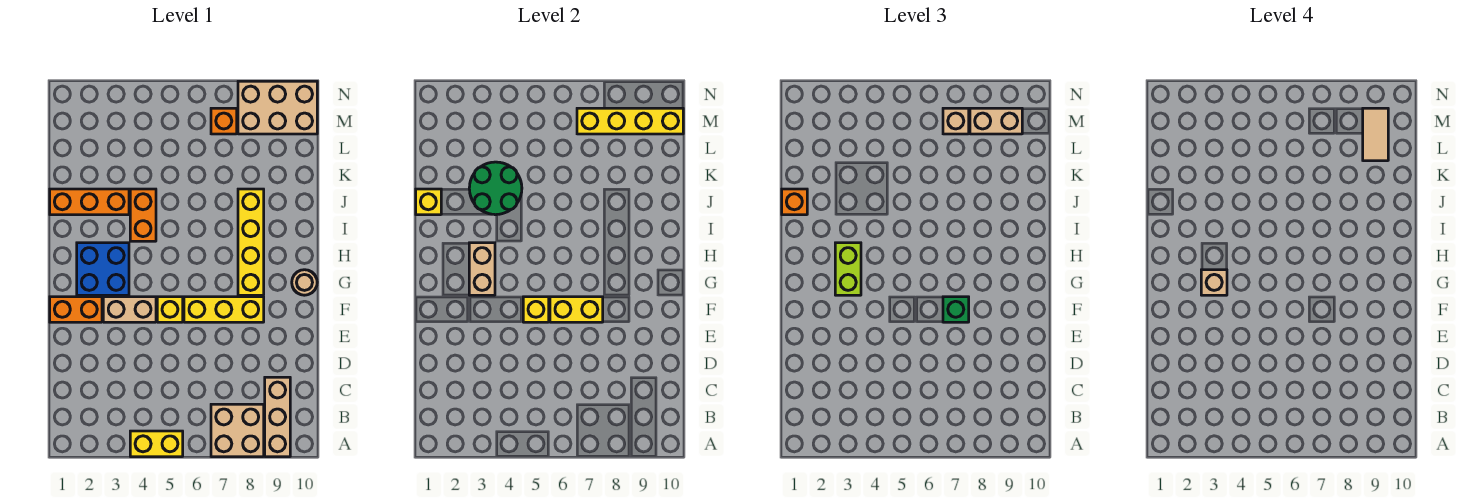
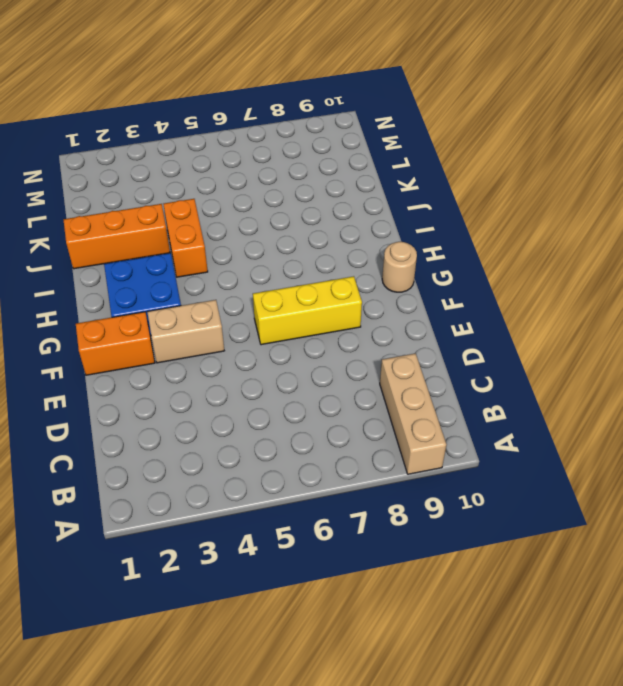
none -> yellow brick A4:A5 level 1
none -> tan brick A7:B8 level 1
none -> yellow brick F5 level 1

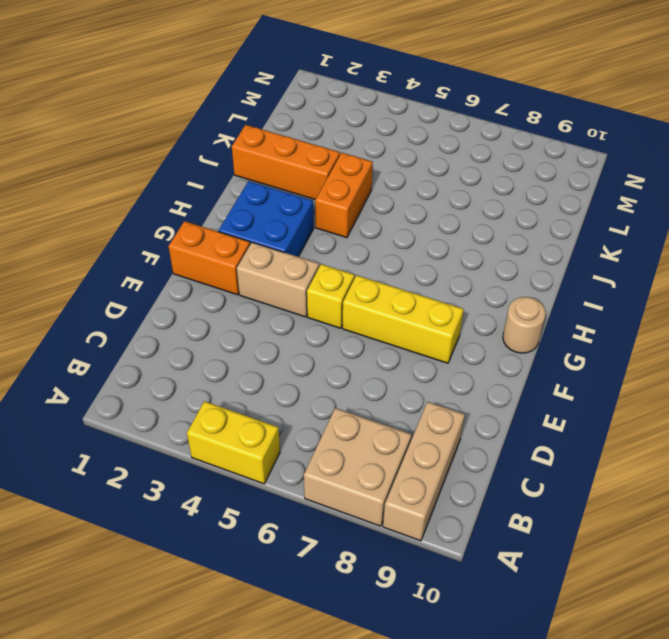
none -> yellow brick G8:J8 level 1
none -> orange brick M7 level 1
none -> tan brick M8:N10 level 1

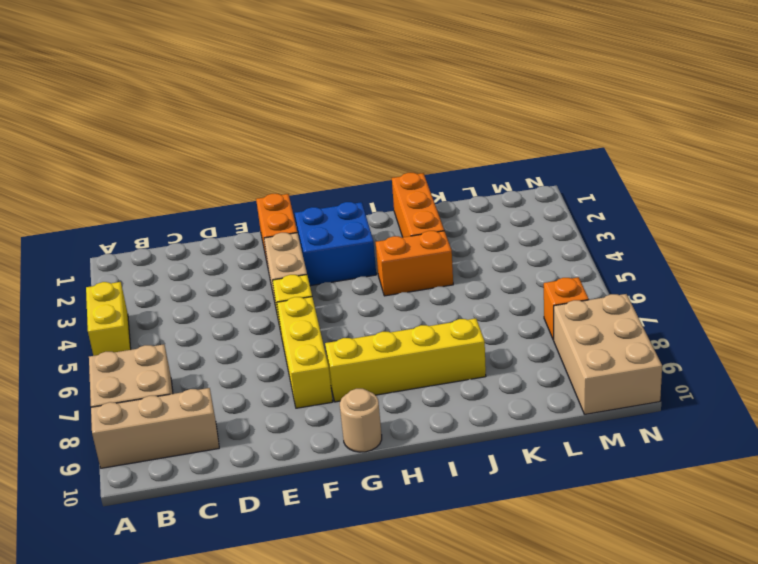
none -> yellow brick F5 level 2
none -> yellow brick F6:F7 level 2
none -> tan brick G3:H3 level 2

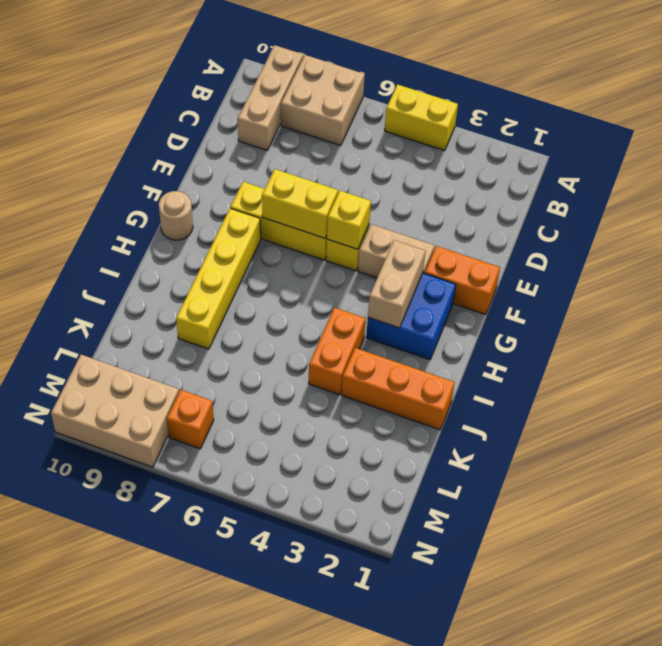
none -> yellow brick J1 level 2
none -> green round brick J3:K4 level 2
none -> yellow brick M7:M10 level 2

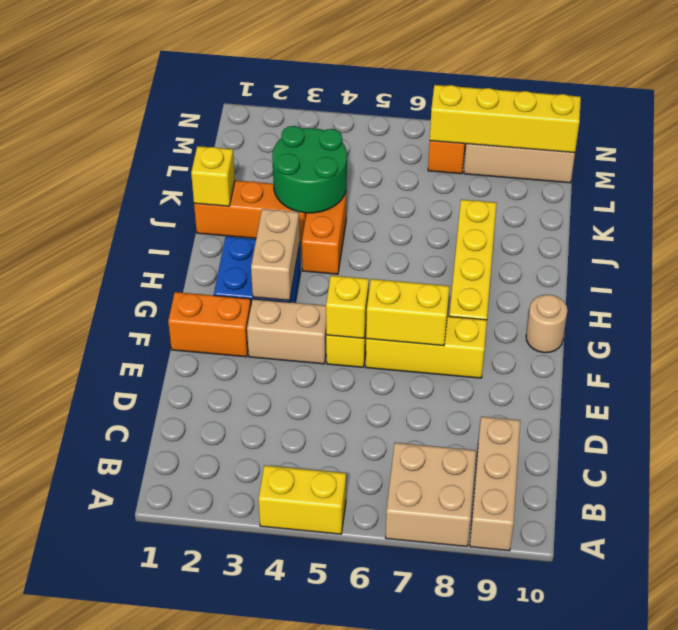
none -> green brick F7 level 3
none -> lime brick G3:H3 level 3
none -> orange brick J1 level 3

